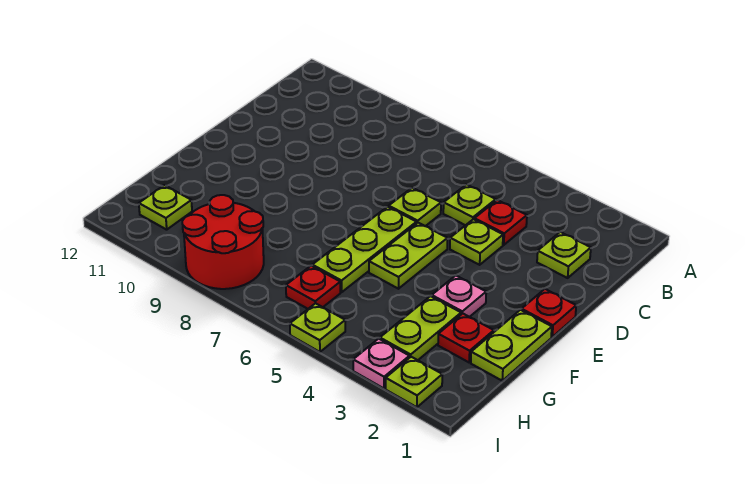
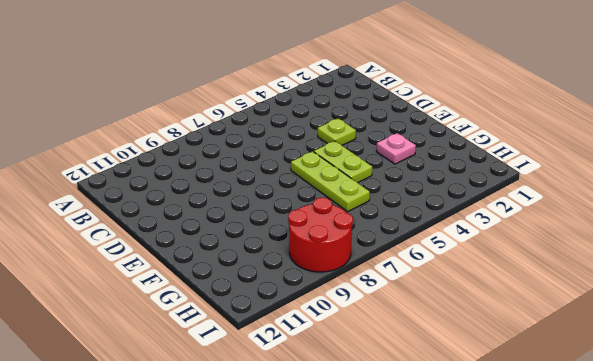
none -> lime plate C2 level 1
none -> red plate C4 level 1
none -> lime plate C5 level 1

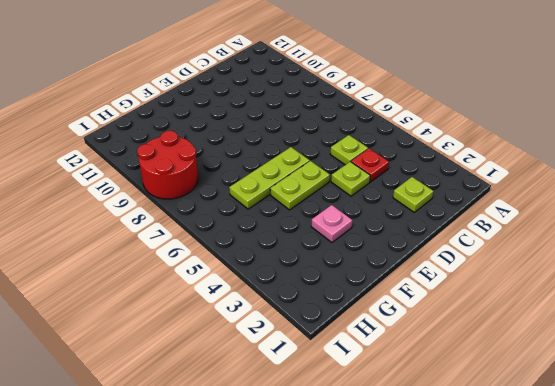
none -> lime plate D6 level 1
none -> red plate E1 level 1
none -> lime plate F1:G1 level 1

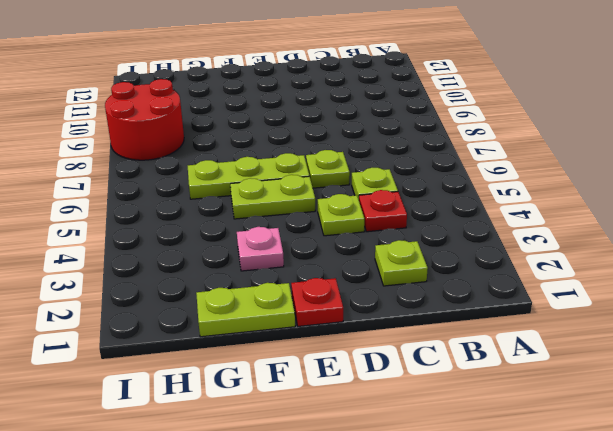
none -> red plate G2 level 1
none -> lime plate G3:H3 level 1
none -> red plate H6 level 1

